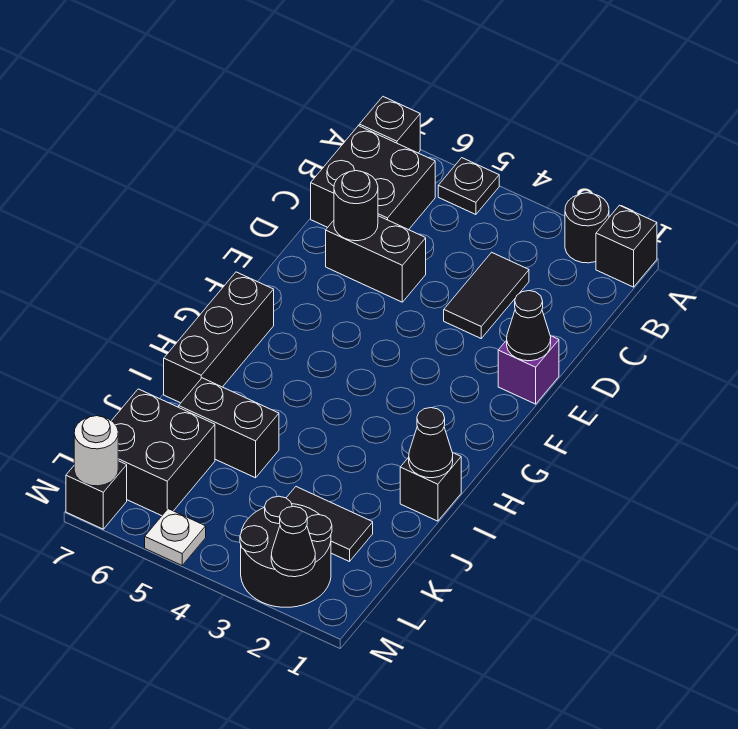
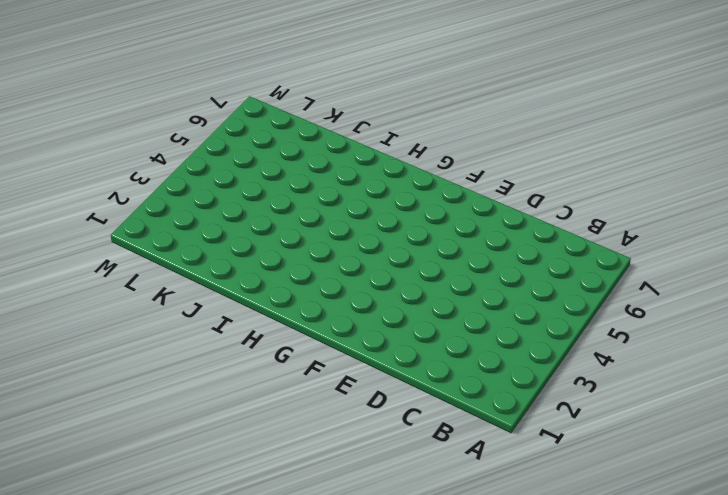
none -> black brick A1 level 1
none -> black round brick A2 level 1
none -> black plate A5 level 1

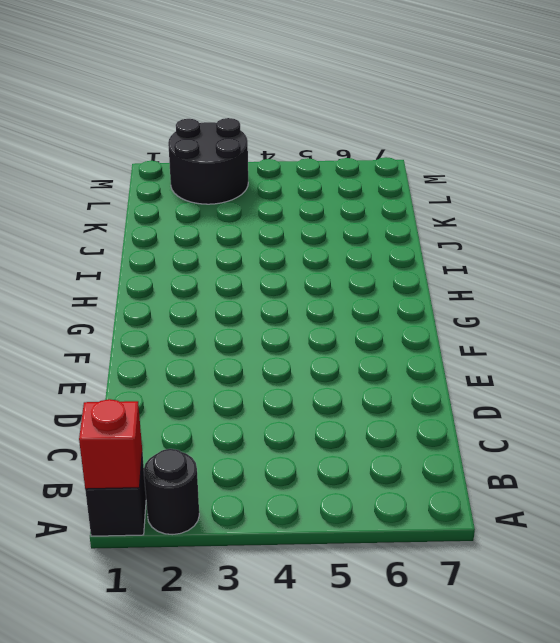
red brick A1 level 2 -> none
none -> black plate A5 level 1
none -> black brick A7 level 1
none -> black brick B6:C7 level 1

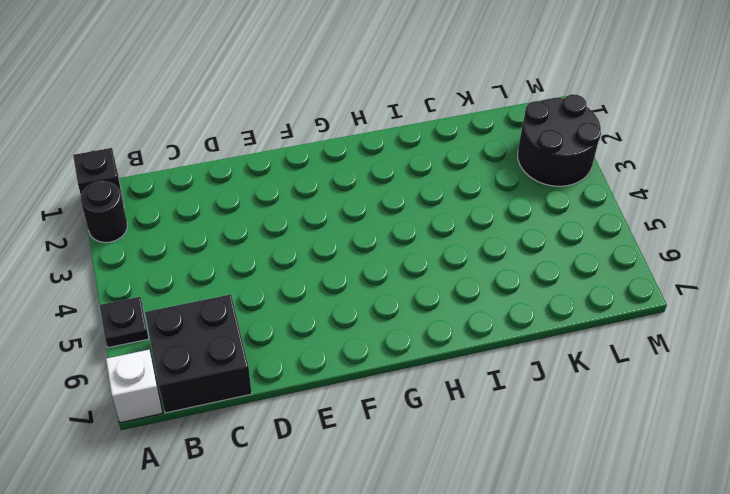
white brick A7 level 1 -> black brick A7 level 1
none -> black tile C3:D3 level 1
none -> black brick D5:D6 level 1
none -> purple brick E1 level 1

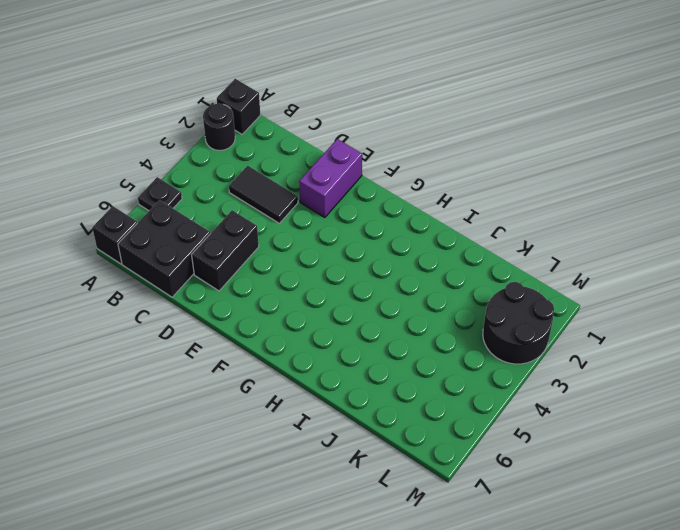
purple brick E1:E2 level 1 -> purple brick E1 level 1
none -> black brick G7:I7 level 1
none -> black brick I1 level 1
none -> black brick J5:J6 level 1

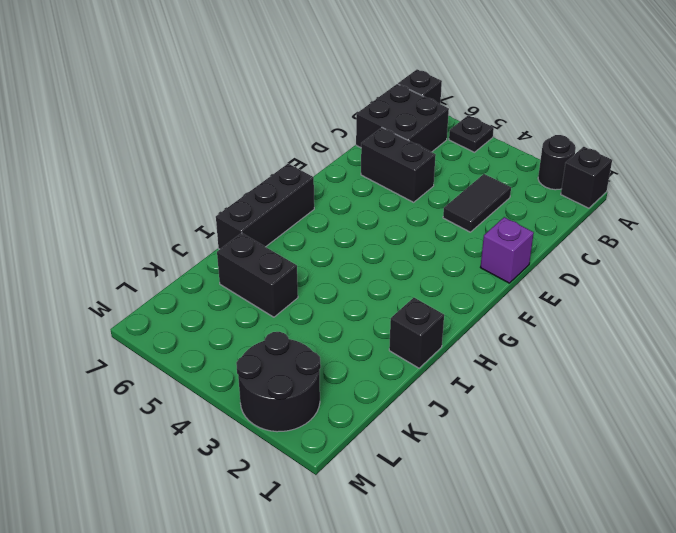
none -> black tile K2:K3 level 1
none -> black brick K6:L7 level 1
none -> white plate M5 level 1

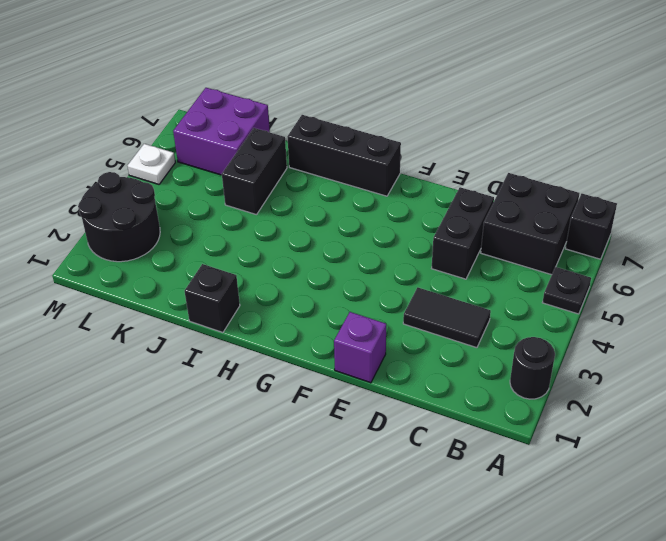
purple brick K6:L7 level 1 -> black brick K6:L7 level 1
none -> black brick A1 level 1
none -> black tile K2:K3 level 1
none -> black brick M7 level 1

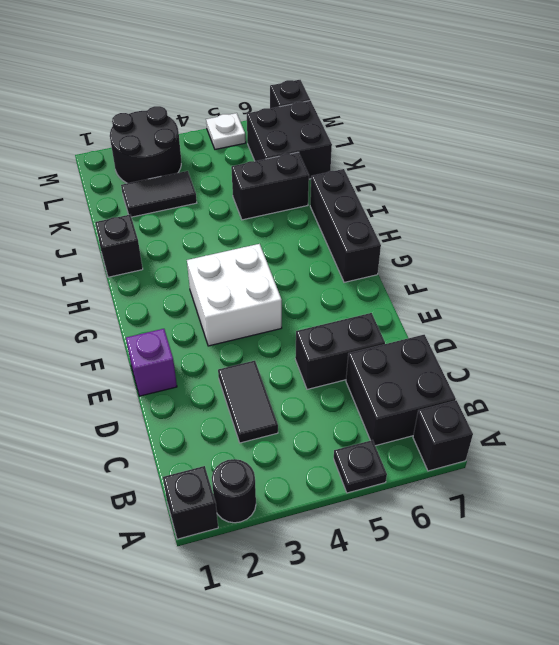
white brick F3:G4 level 1 -> none
none -> black round brick D6 level 2
none -> black cone E1 level 2
none -> black cone I1 level 2

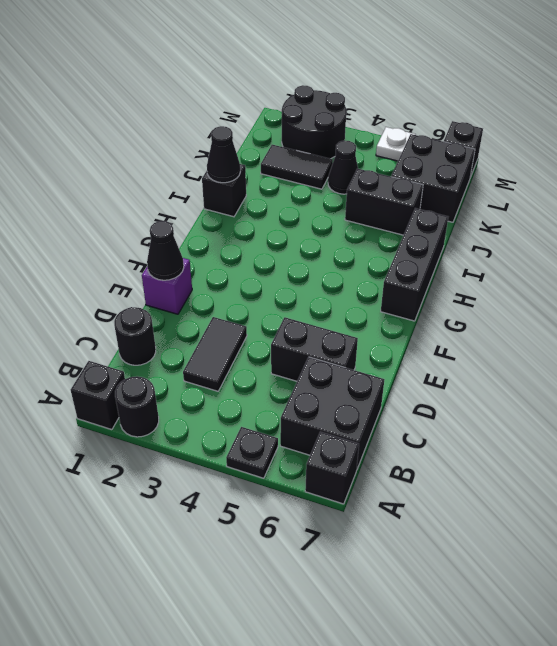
black round brick C1 level 1 -> black round brick D6 level 2
black cone K4 level 1 -> black cone M2 level 2
none -> white round brick M7 level 2

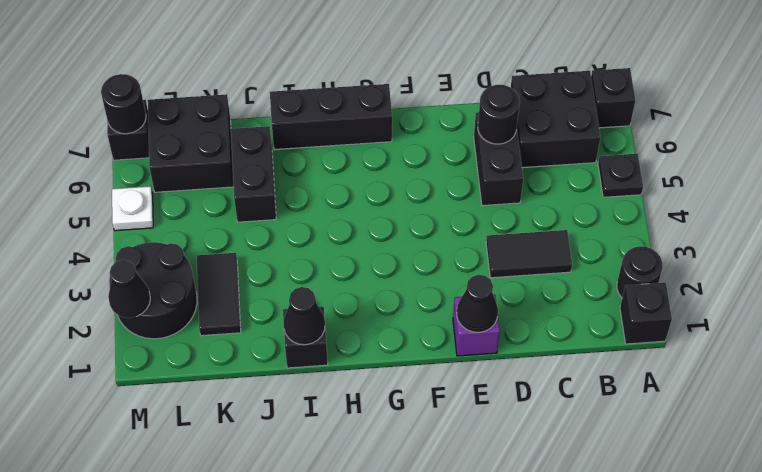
black round brick M7 level 2 -> white round brick M7 level 2

